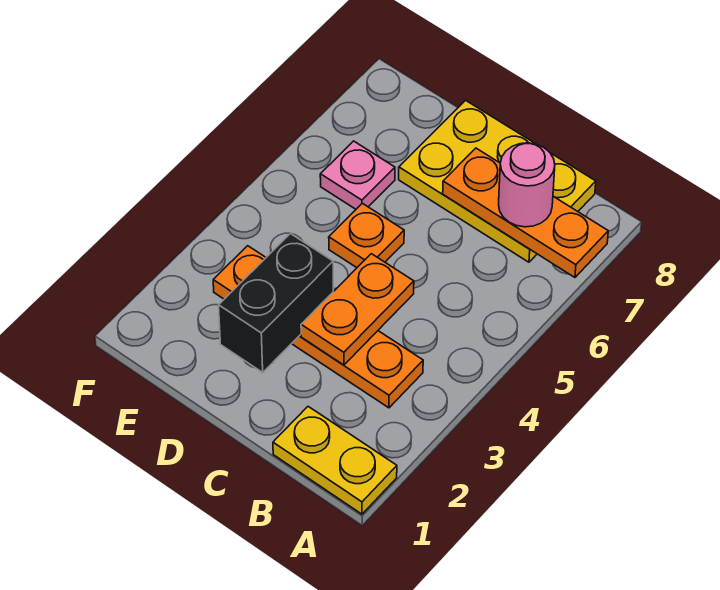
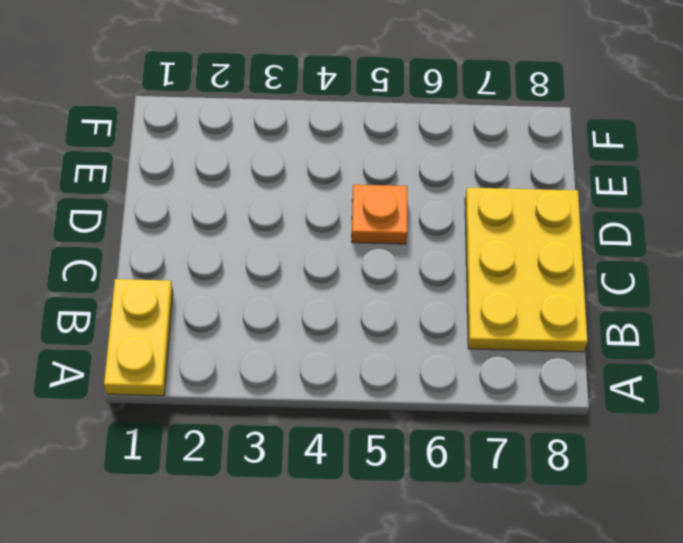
none -> orange plate B3:E3 level 1
none -> pink plate E6 level 1

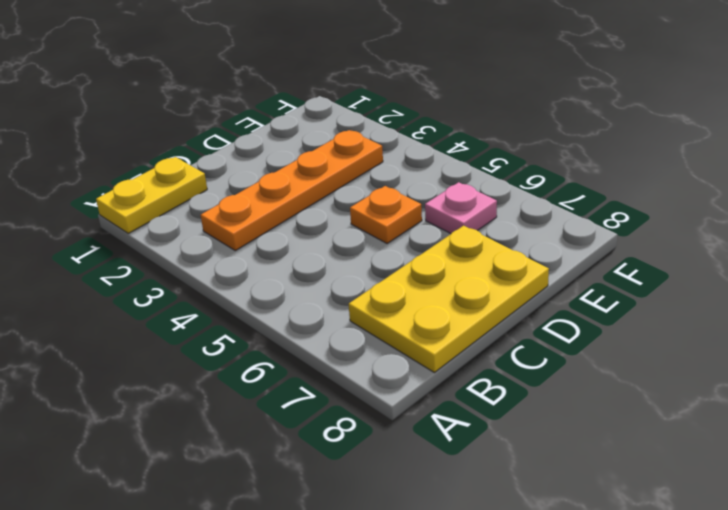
none -> orange plate A7:C7 level 2
none -> orange plate C3:C4 level 2

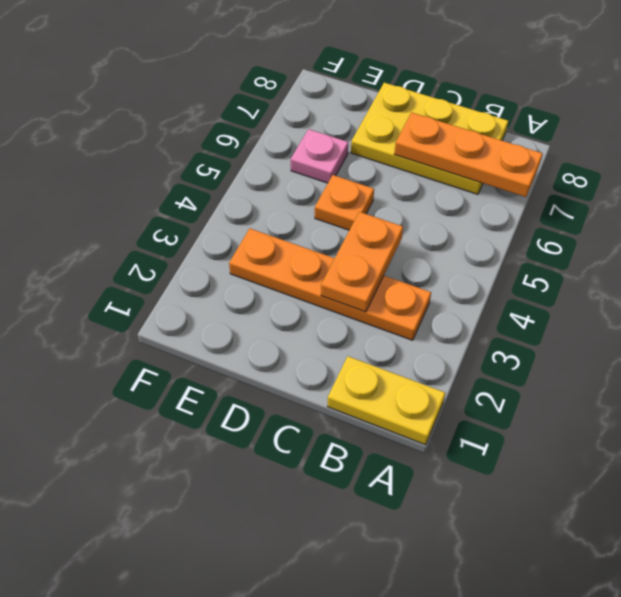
none -> black brick D2:D3 level 2
none -> pink round brick B7 level 3

